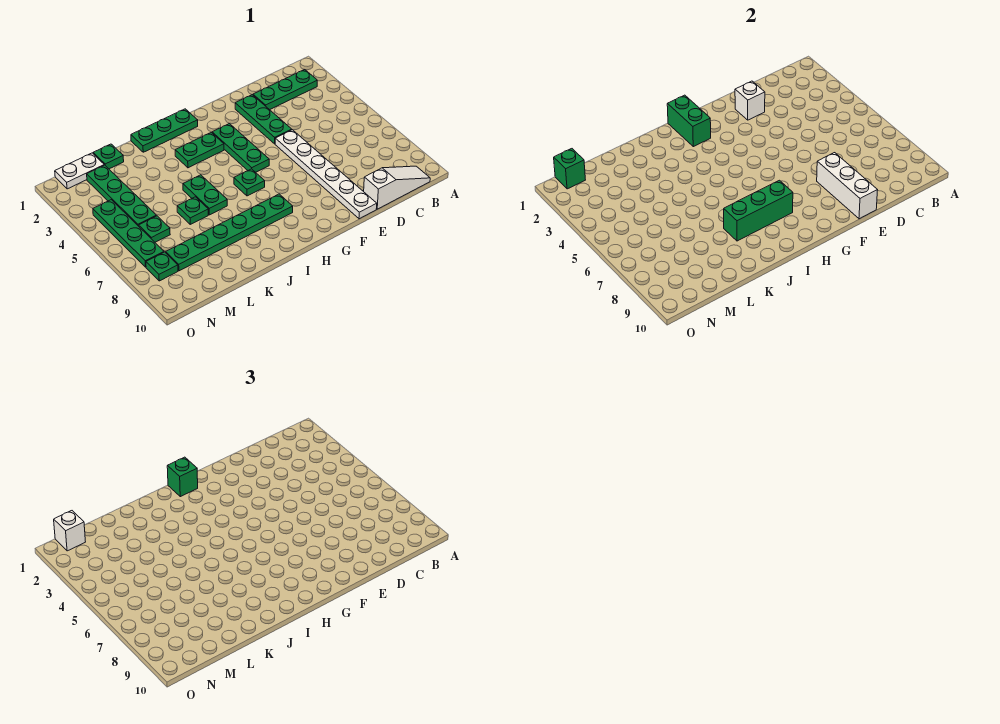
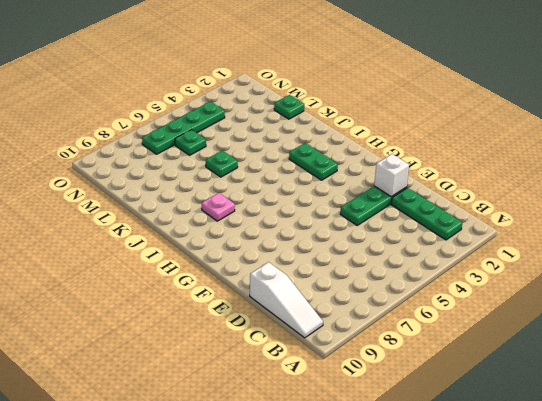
pink plate I8 level 1 -> green plate H8:M8 level 1
none -> white plate E5:E10 level 1
none -> green plate G3:G5 level 1
none -> green plate H1:J1 level 1

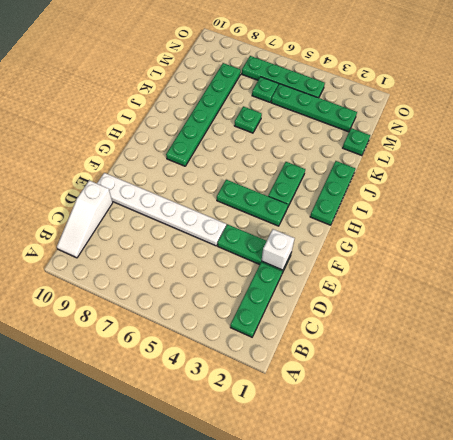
none -> green plate H6 level 1
none -> green plate J5:J6 level 1
none -> white plate M1:N1 level 1

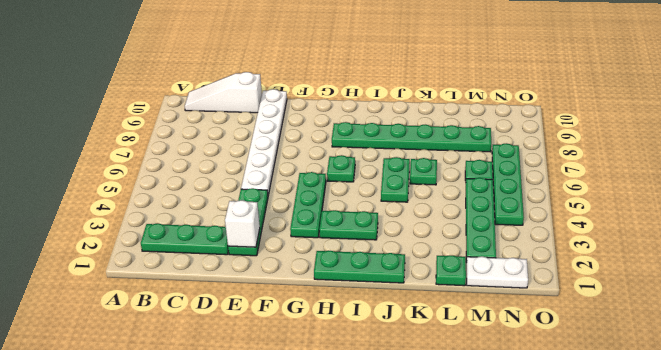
none -> green plate N8 level 1
none -> white brick E8:E10 level 2
none -> green brick H1:H2 level 2

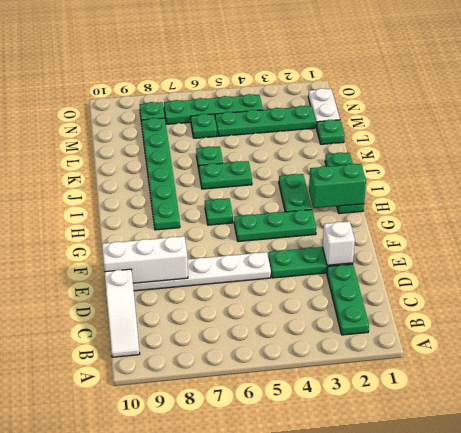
none -> green brick H8:J8 level 2
none -> green brick N1 level 2
none -> green brick H1 level 3

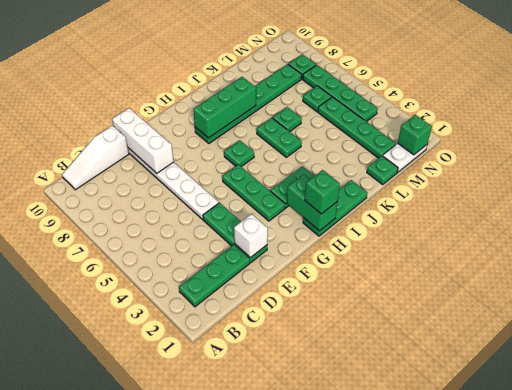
none -> white brick N1 level 3

